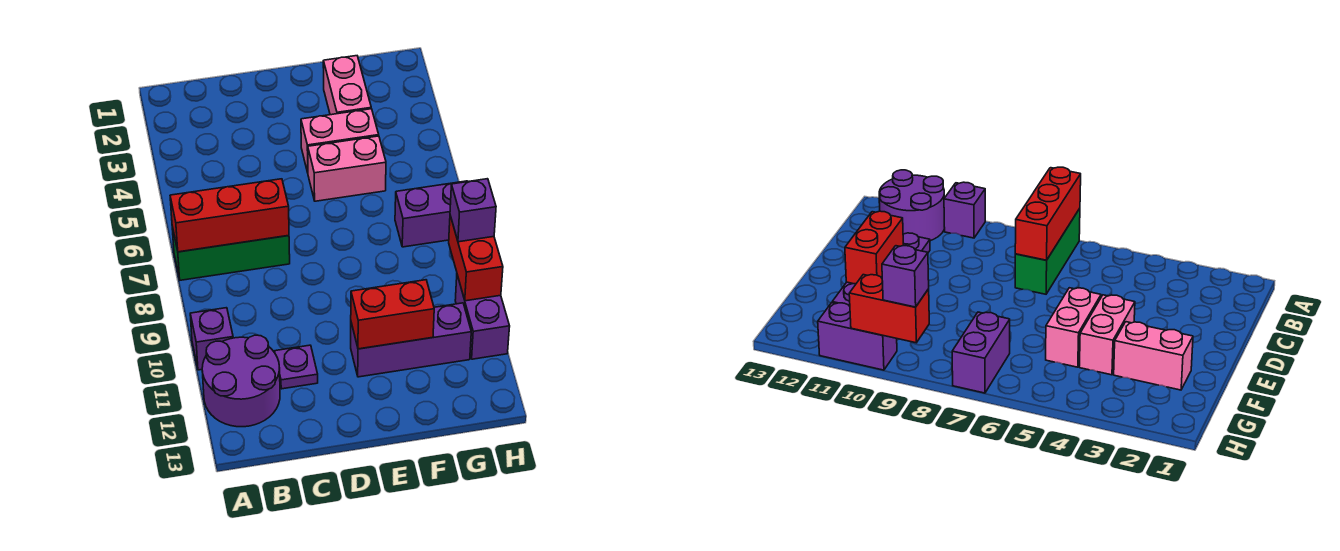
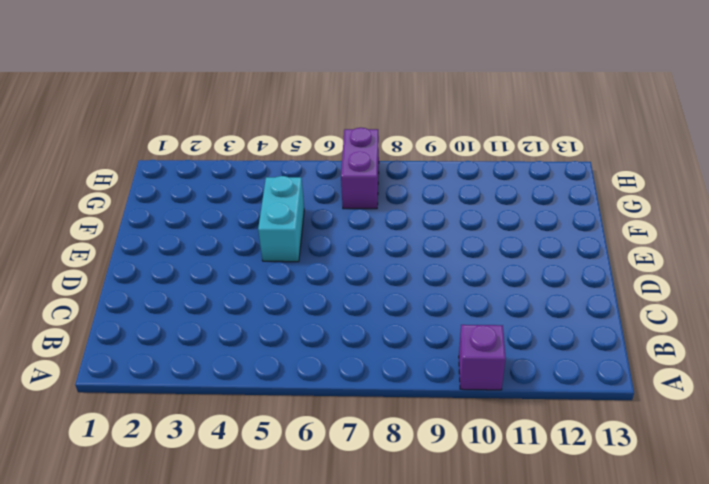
cyan brick E5:F5 level 1 -> pink brick E5:F5 level 1
none -> green brick A7:C7 level 1
none -> purple round brick A11:B12 level 1
none -> purple plate C11 level 1

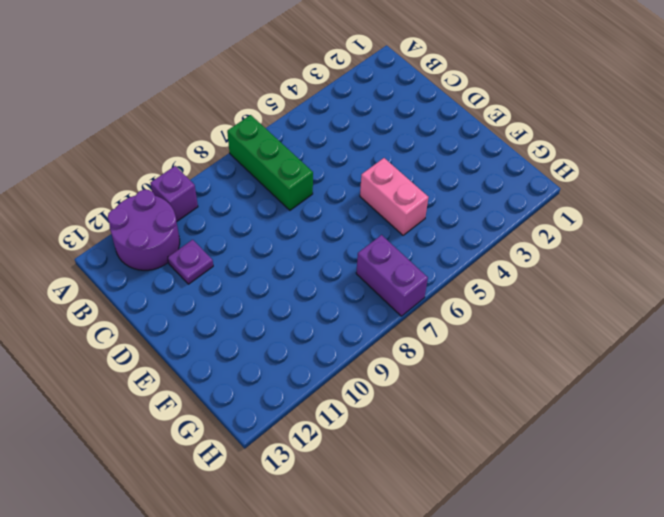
none -> pink brick E4:F4 level 1
none -> purple brick E11:G11 level 1
none -> pink brick F2:F3 level 1

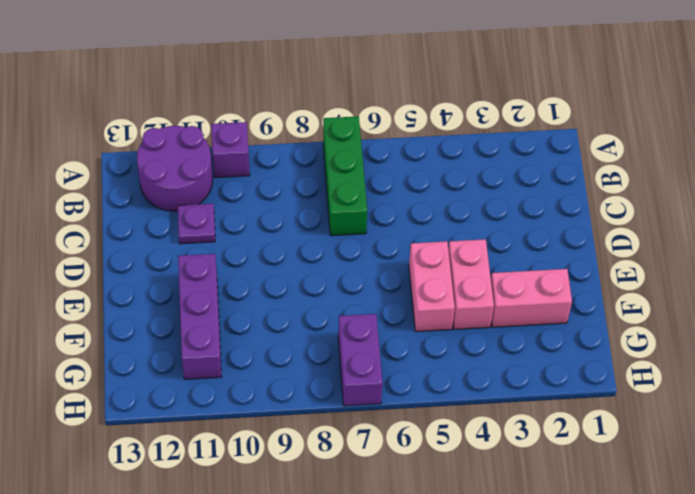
none -> purple brick H10:H11 level 1
none -> red brick A7:C7 level 2
none -> red brick E11:F11 level 2

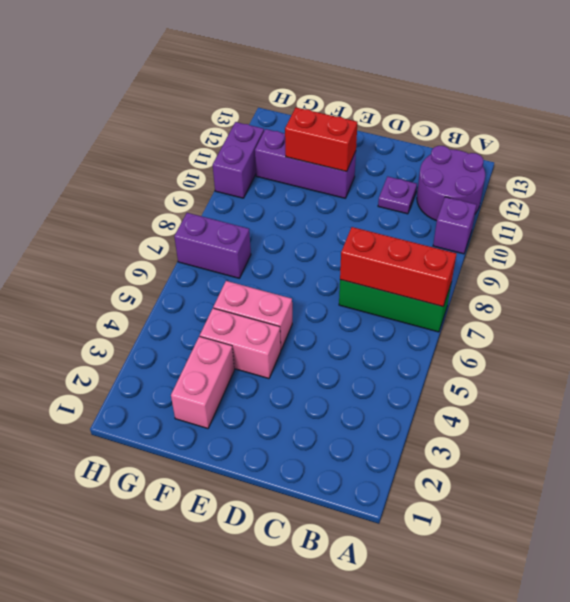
none -> red brick H9:H10 level 2
none -> purple brick H9 level 3

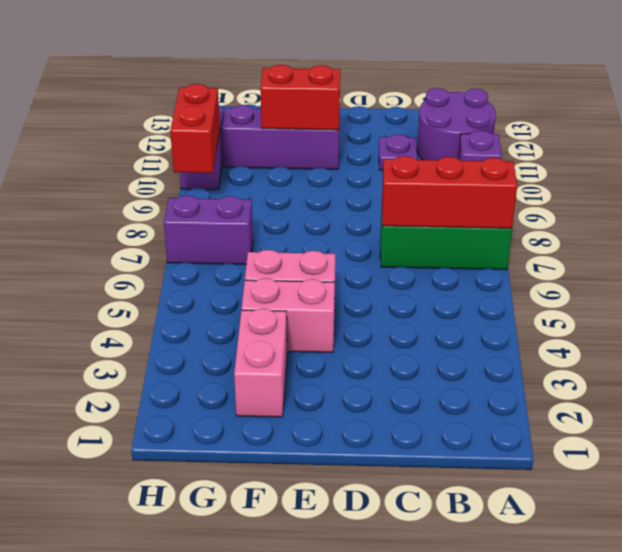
none -> purple brick H9 level 3

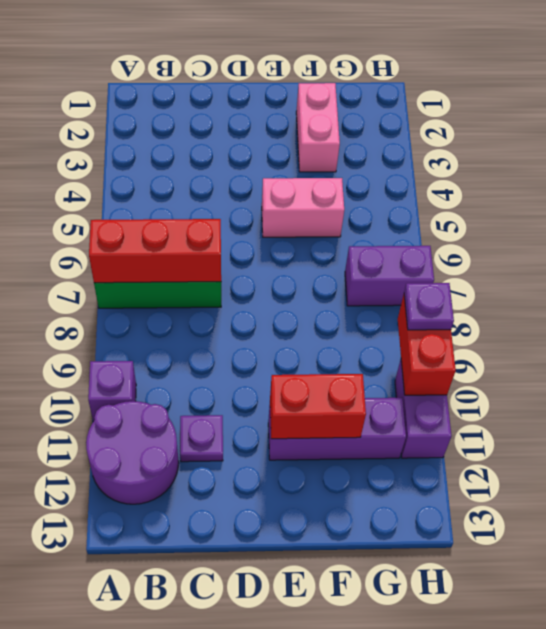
purple plate H9 level 3 -> purple brick H9 level 3
none -> pink brick E4:F4 level 1

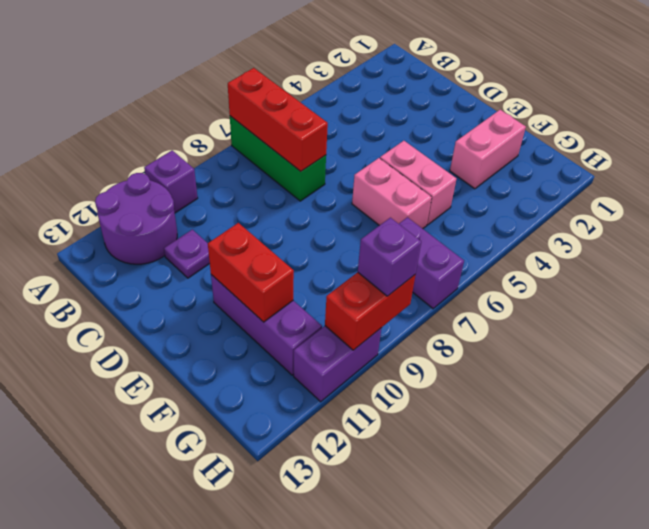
pink brick E6:F6 level 1 -> pink brick E4:F4 level 1

